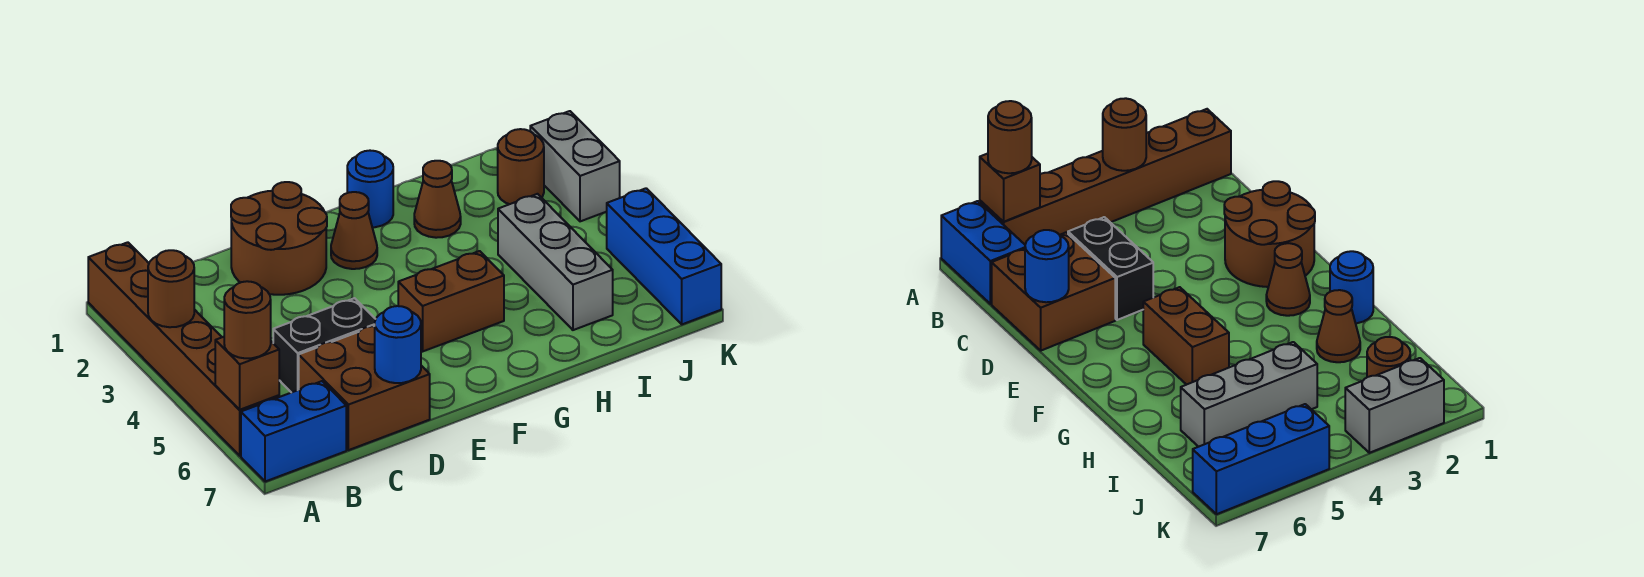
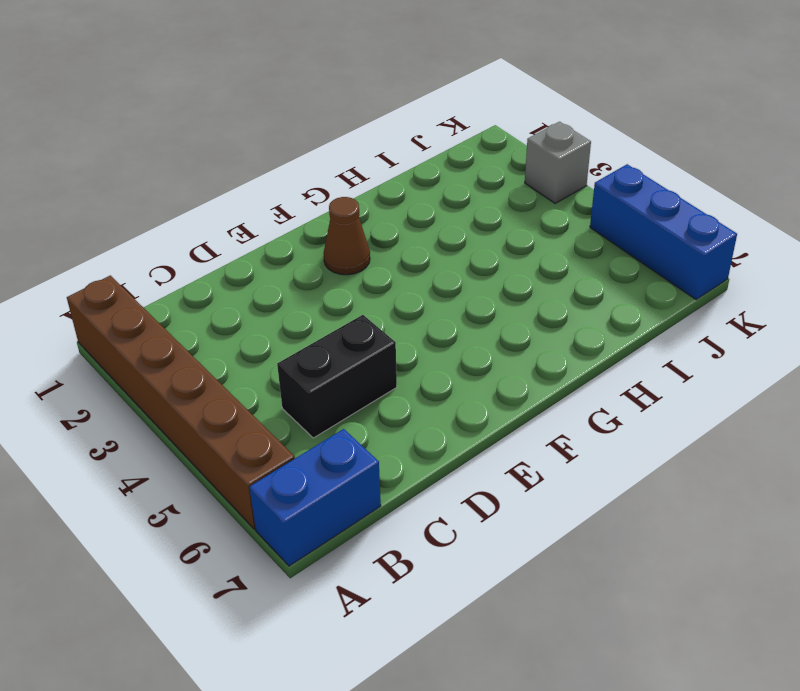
grey brick K3 level 1 -> grey brick K2:K3 level 1
none -> brown brick C6:D7 level 1
none -> brown round brick D1:E2 level 1
none -> brown brick F5:G5 level 1

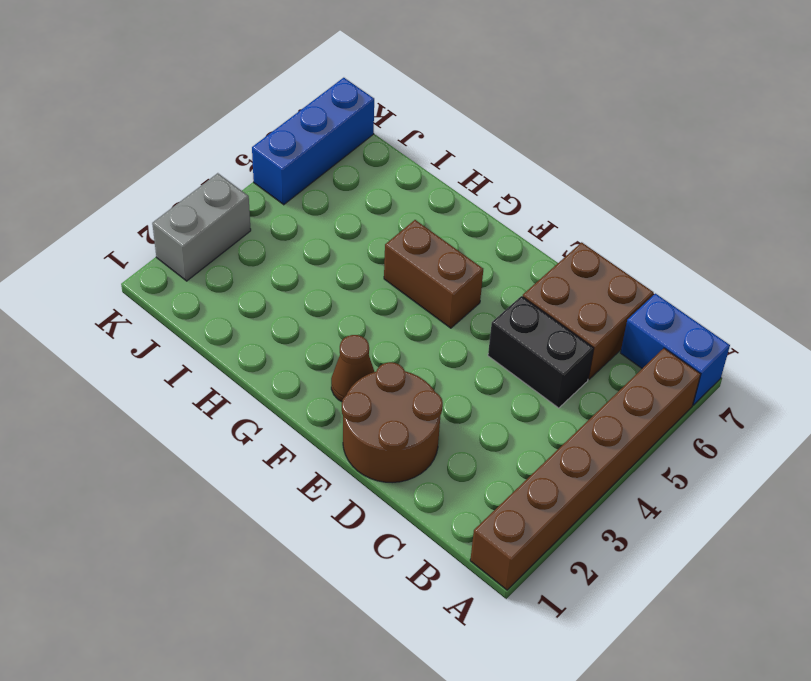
none -> blue round brick G1 level 1
none -> brown cone H2 level 1
none -> grey brick I4:I6 level 1

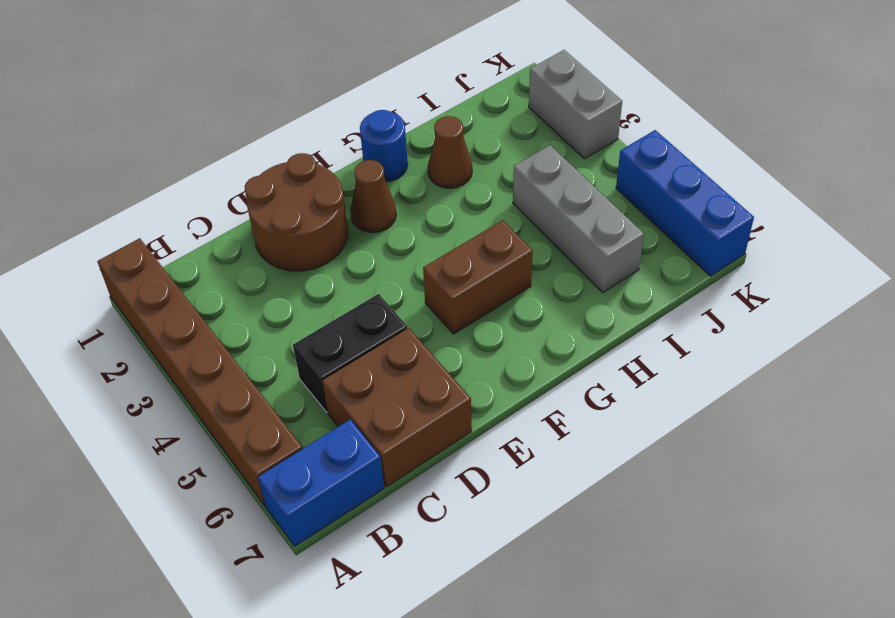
none -> brown round brick J2 level 1
none -> brown round brick A3 level 2
none -> brown brick A6 level 2

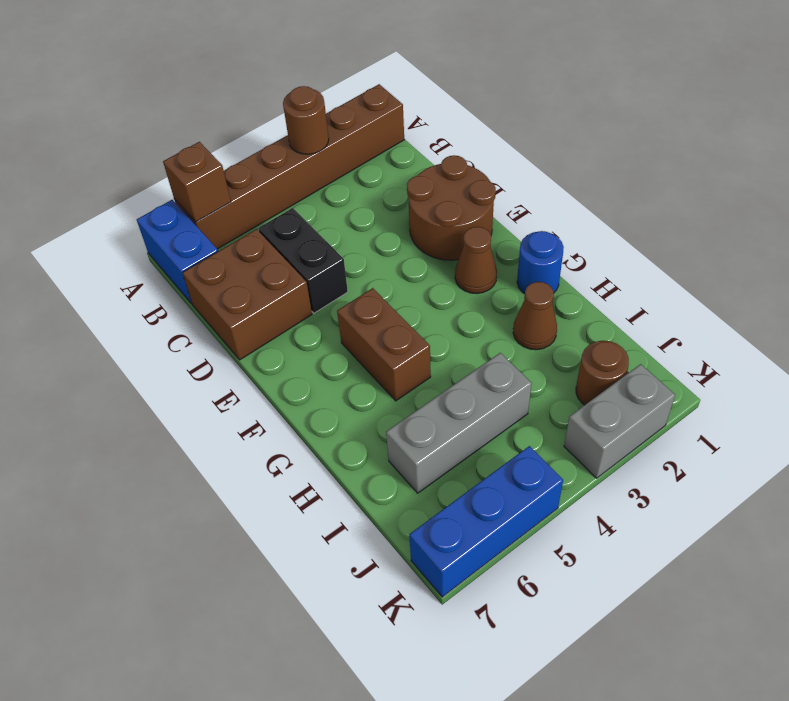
none -> blue round brick D7 level 2
none -> brown round brick A6 level 3

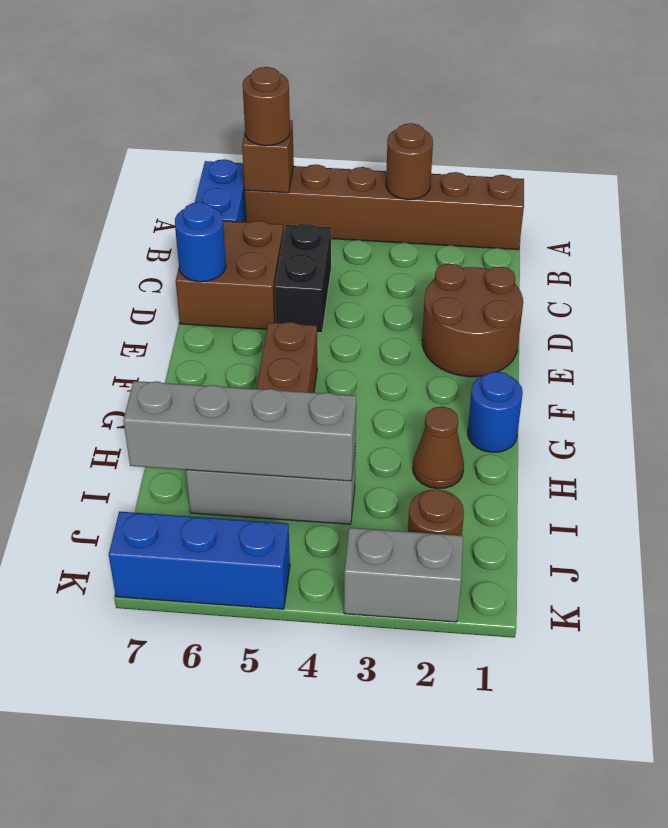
grey brick I4:I7 level 2 -> none
none -> brown cone F2 level 1

